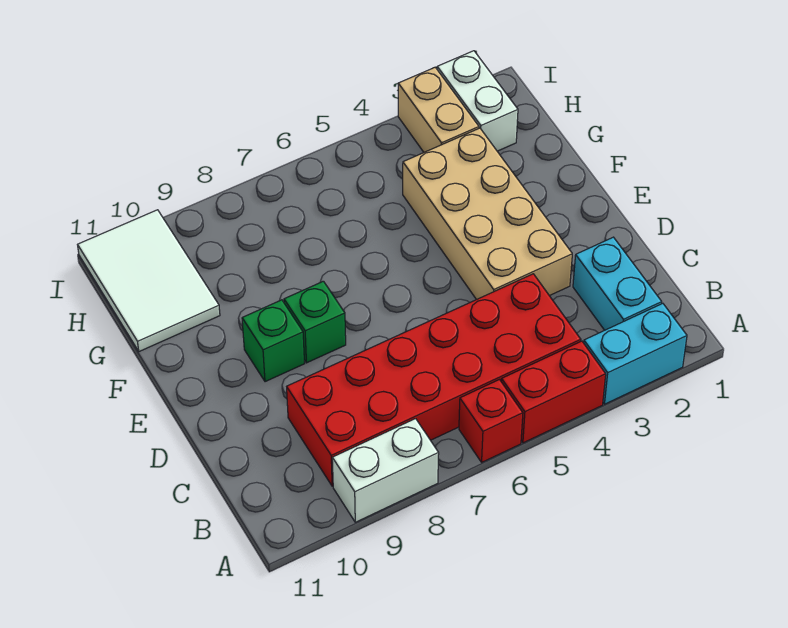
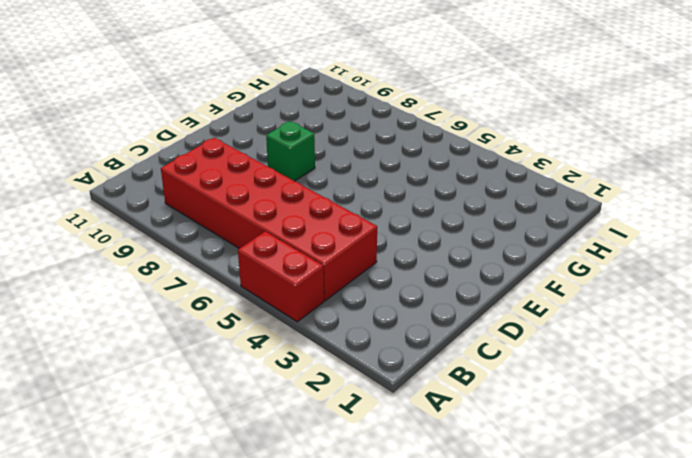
none -> cyan brick A2:A3 level 1
none -> red brick A6 level 1
none -> white brick A8:A9 level 1

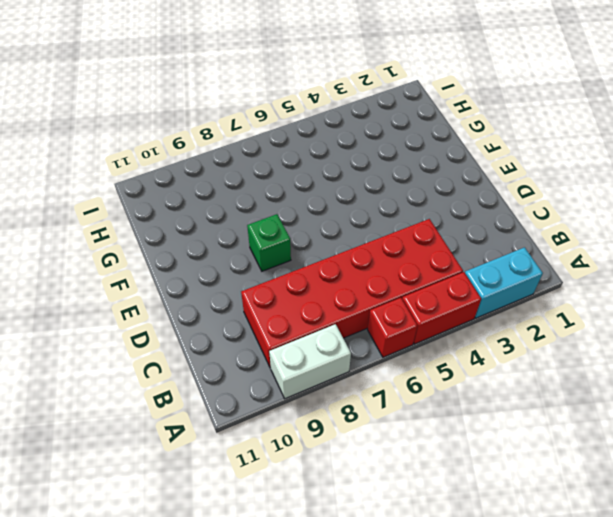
none -> cyan brick B2:C2 level 1
none -> tan brick D3:G4 level 1
none -> green brick E9 level 1

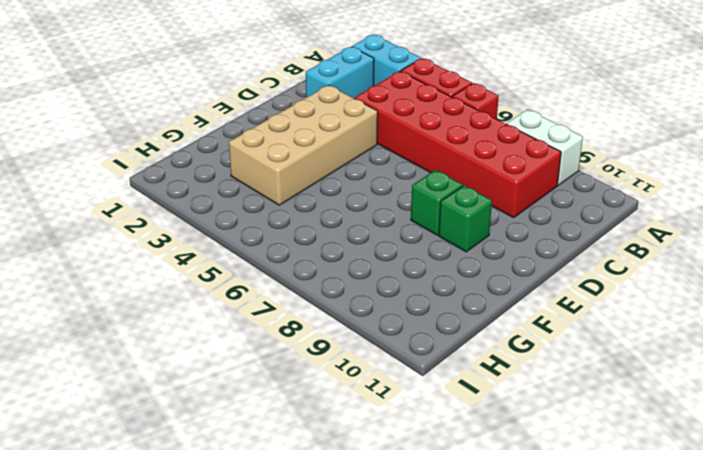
none -> white tile G10:I11 level 1
none -> white brick H2:I2 level 1
none -> tan brick H3:I3 level 1

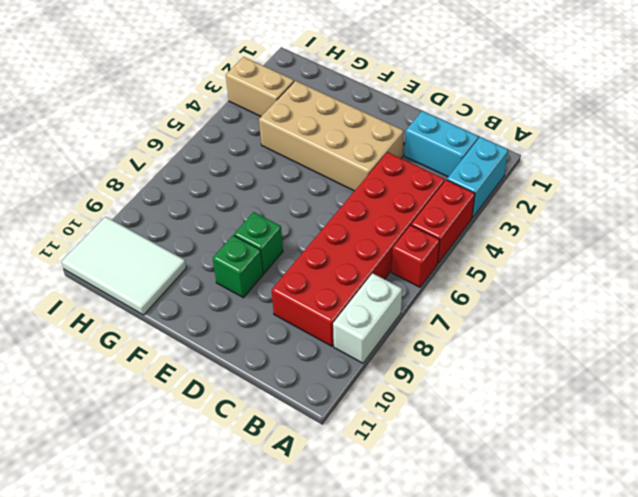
none -> white brick H2:I2 level 1

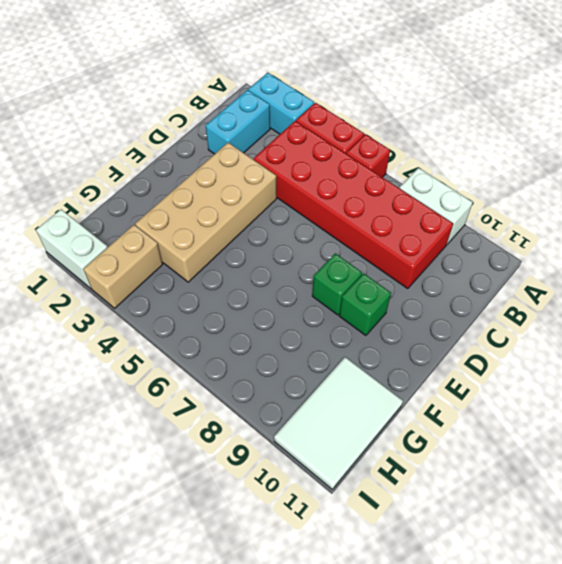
white brick I1:I2 level 1 -> white brick H2:I2 level 1

